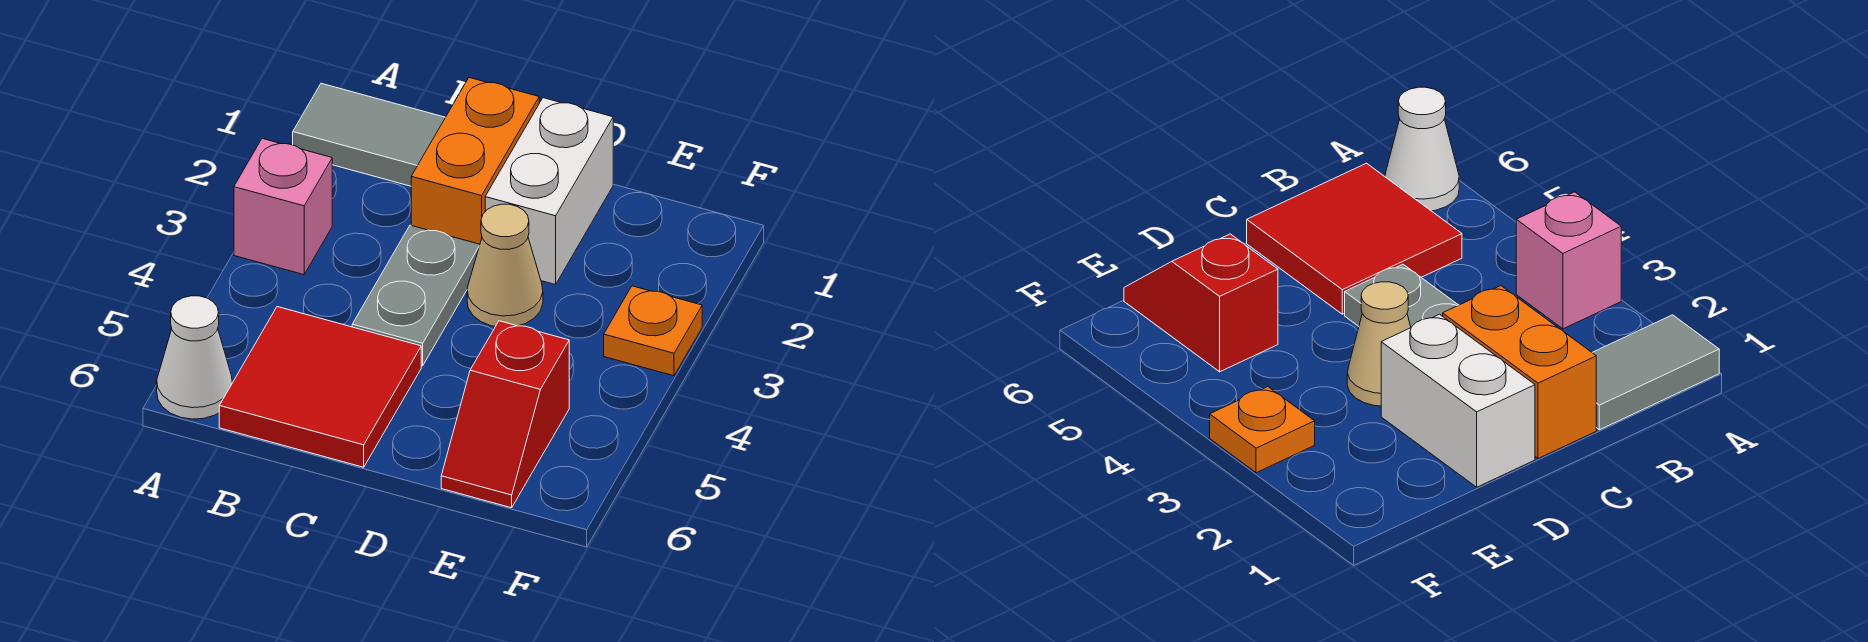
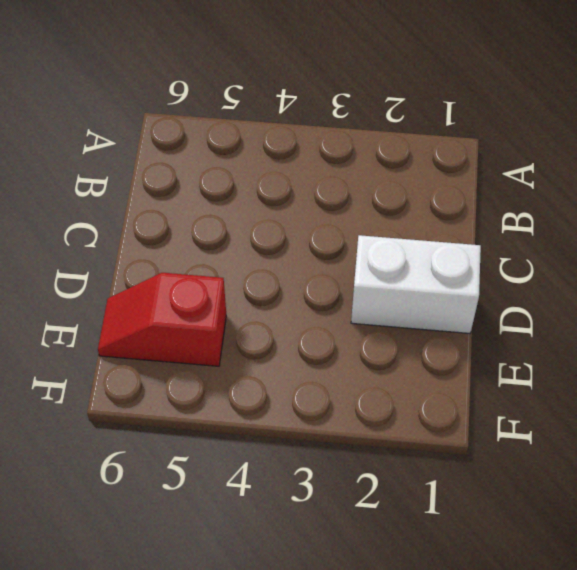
none -> grey tile A1:B1 level 1
none -> pink brick A3 level 1

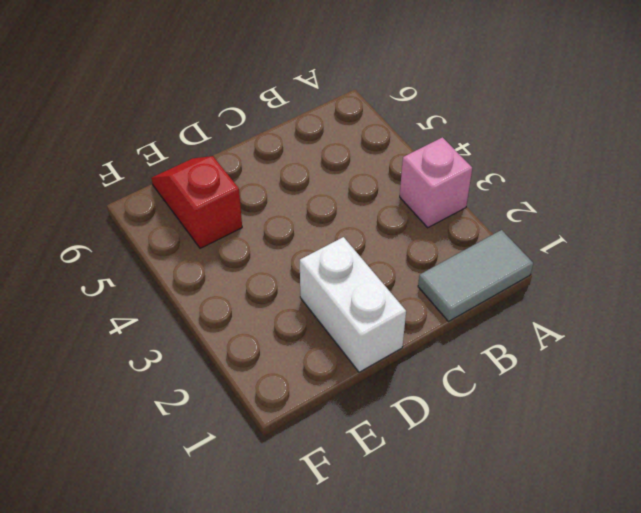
none -> white cone A6 level 1
none -> red tile B5:C6 level 1

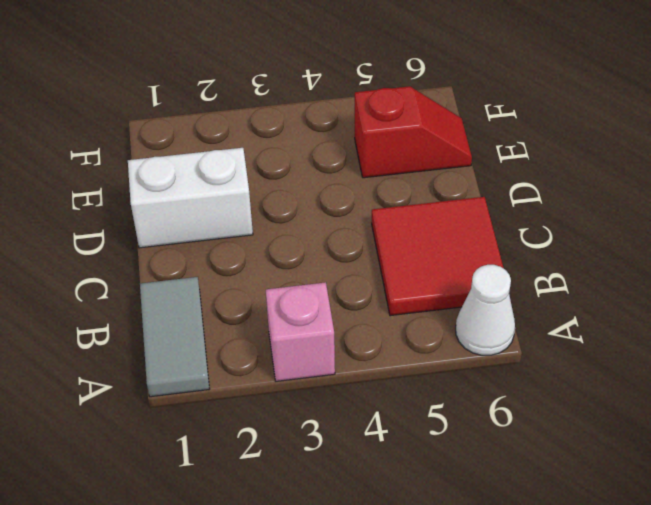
none -> orange brick C1:C2 level 1
none -> grey plate C3:C4 level 1

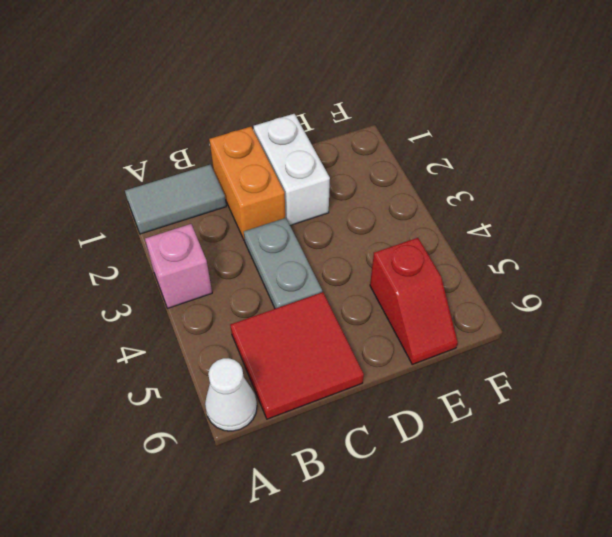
none -> tan cone D3 level 1
none -> orange plate F3 level 1

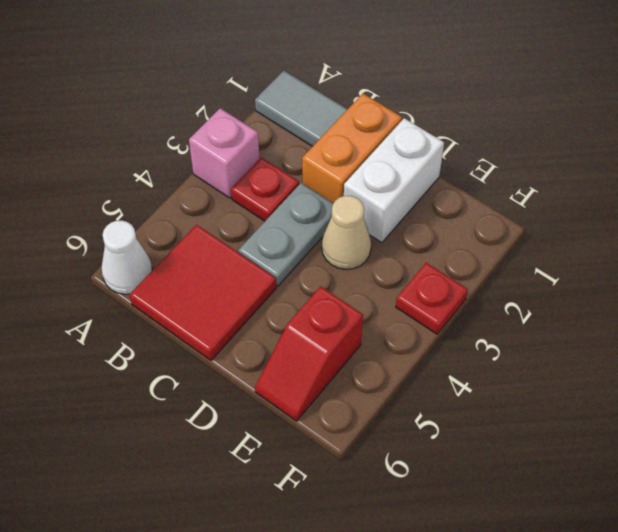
red plate B3 level 1 -> none
red plate F3 level 1 -> orange plate F3 level 1

